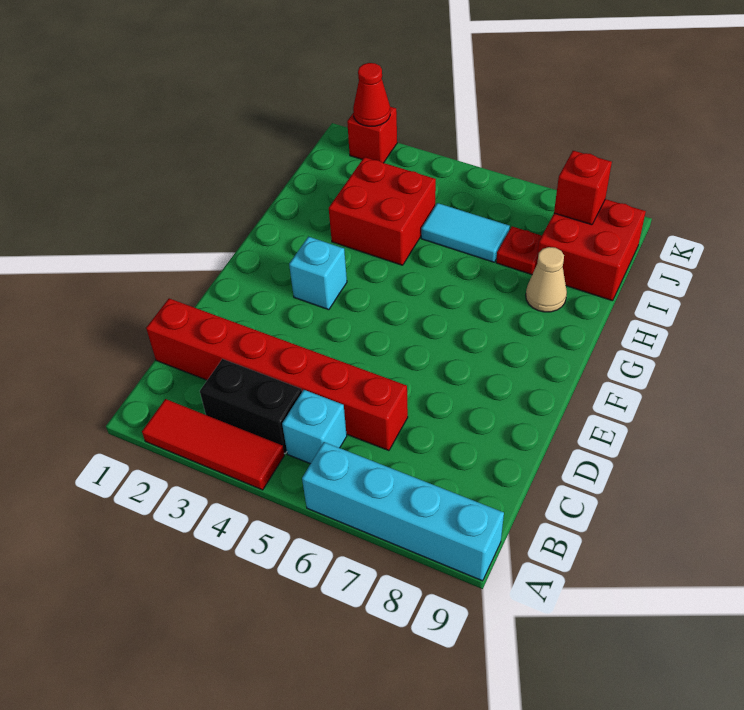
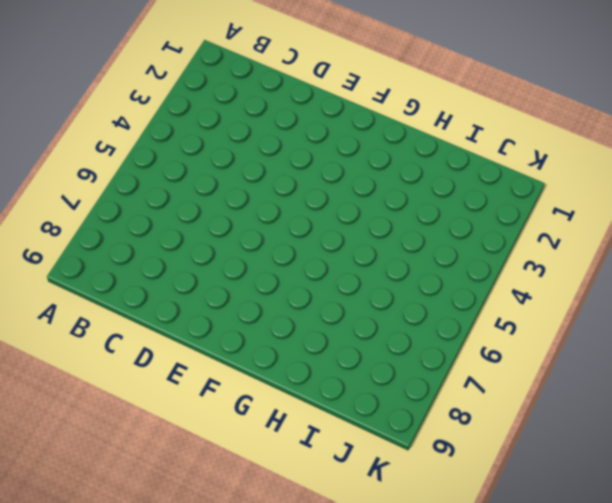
none -> red tile A2:A4 level 1
none -> cyan brick A6:A9 level 1
none -> black brick B3:B4 level 1

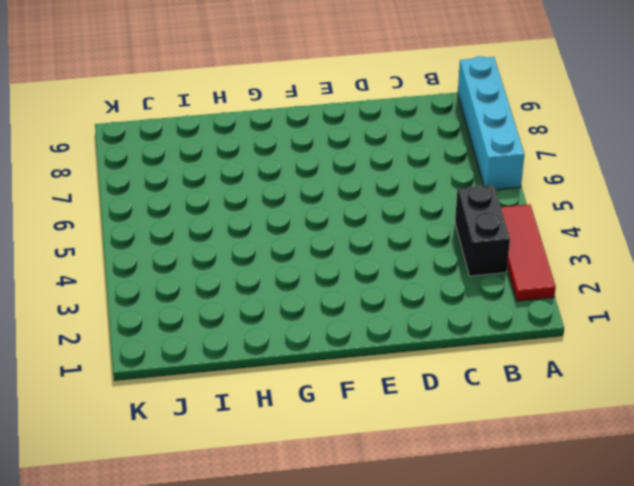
none -> cyan brick B5 level 1
none -> red brick C1:C6 level 1
none -> cyan brick F3 level 1

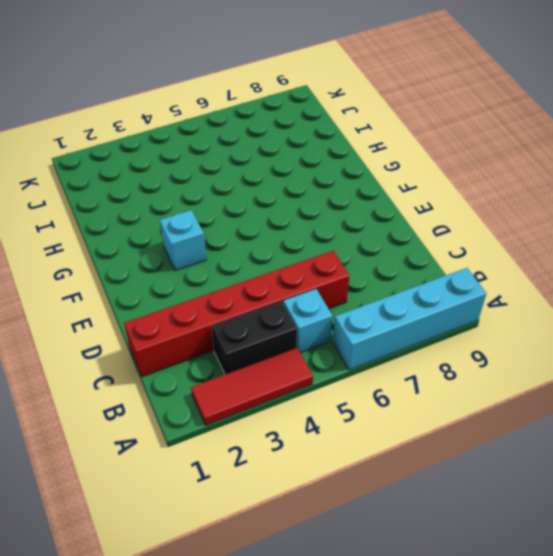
none -> red brick H3:I4 level 1
none -> tan cone H8 level 1
none -> cyan tile I5:I6 level 1

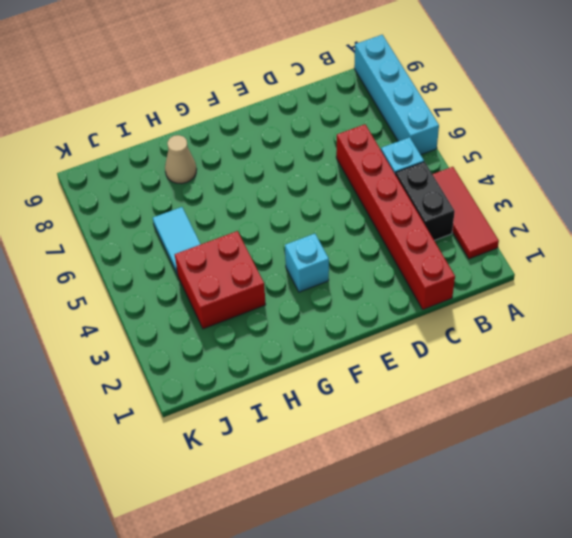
none -> red plate I7 level 1
none -> red brick I8:J9 level 1
none -> red brick K2 level 1

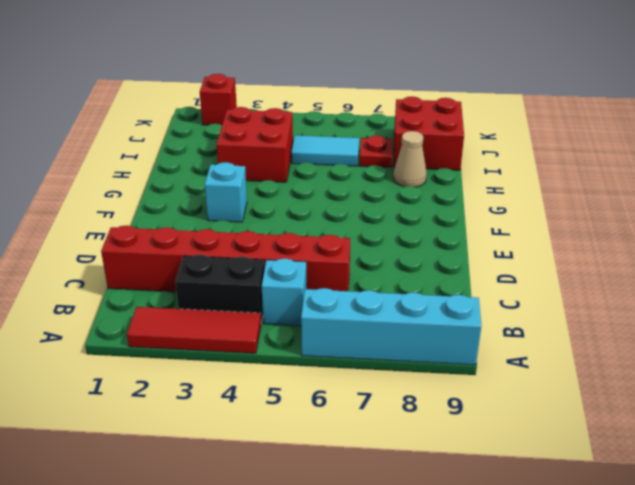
none -> red brick J8 level 2
none -> red cone K2 level 2

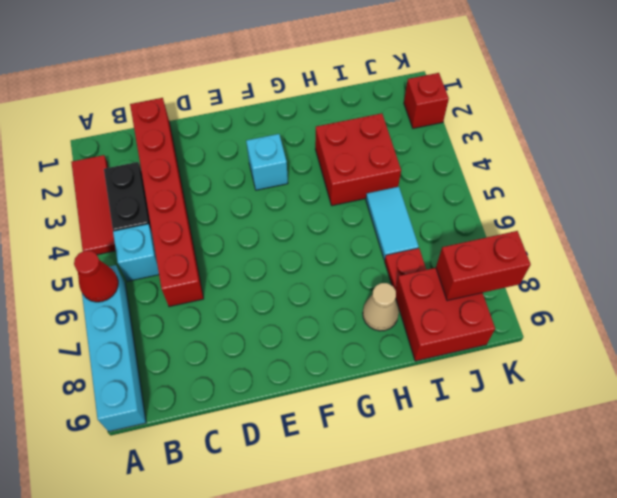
red cone A6 level 2 -> red cone K2 level 2
red brick J8:K8 level 2 -> red brick J8 level 2

